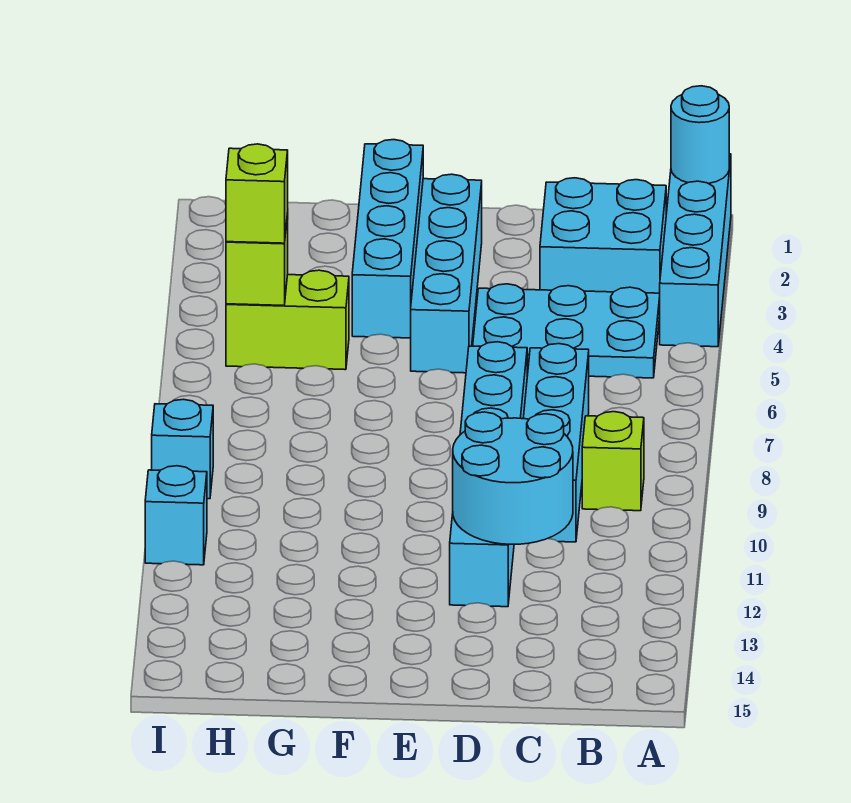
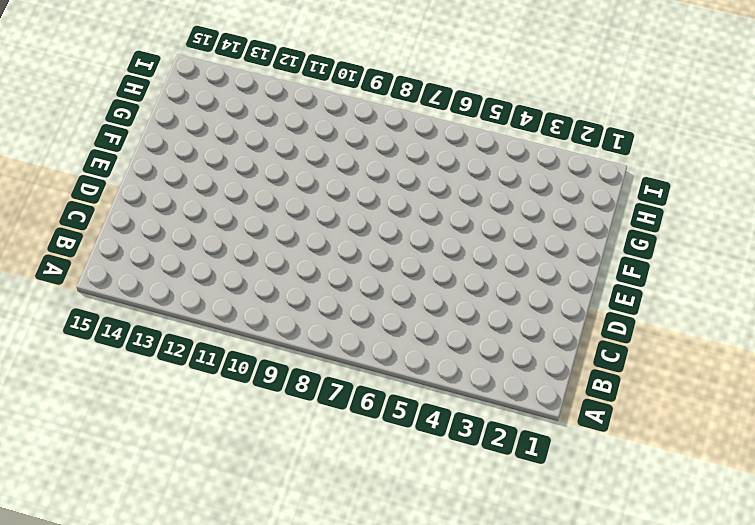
none -> cyan brick A1:A4 level 1
none -> cyan brick B2:C3 level 1
none -> cyan plate B4:D5 level 1

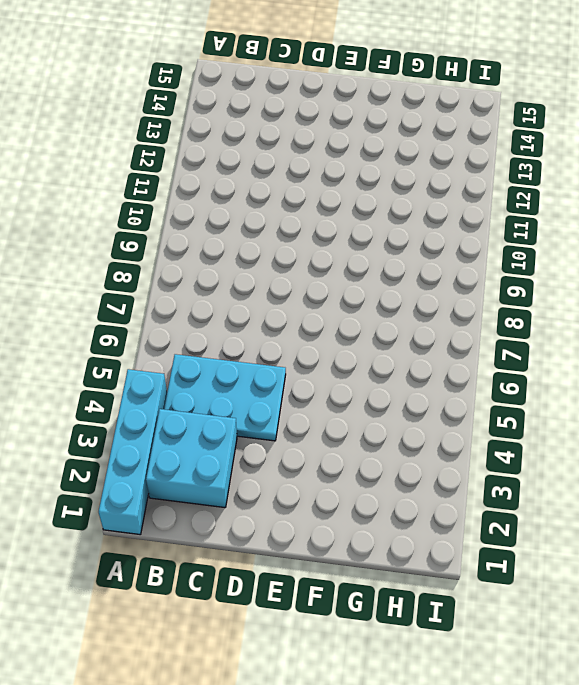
none -> lime brick B9 level 1
none -> cyan brick C7:C10 level 1
none -> cyan brick D7:D12 level 1

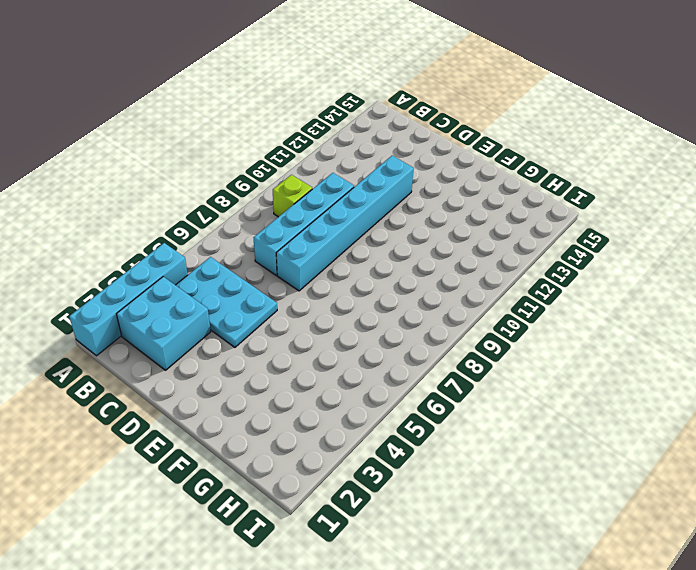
none -> cyan brick E2:E5 level 1
none -> cyan brick F1:F4 level 1
none -> lime brick G5:H5 level 1

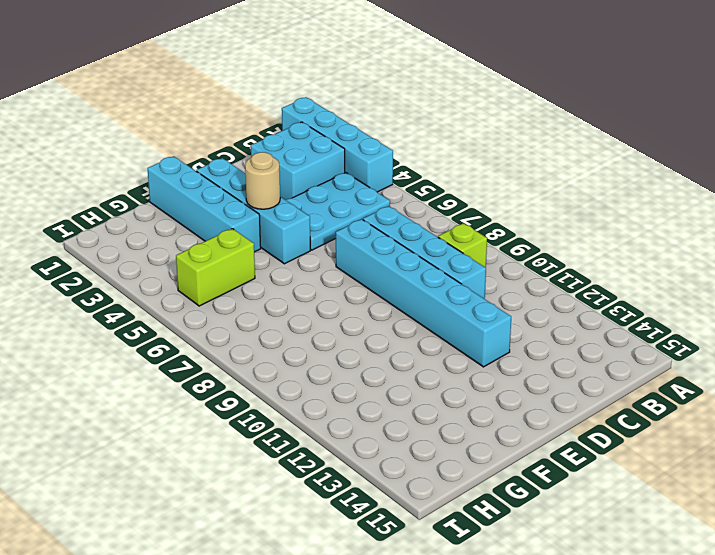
tan round brick E4 level 2 -> none
none -> cyan brick I9 level 1
none -> cyan brick I11 level 1
none -> cyan round brick A1 level 2

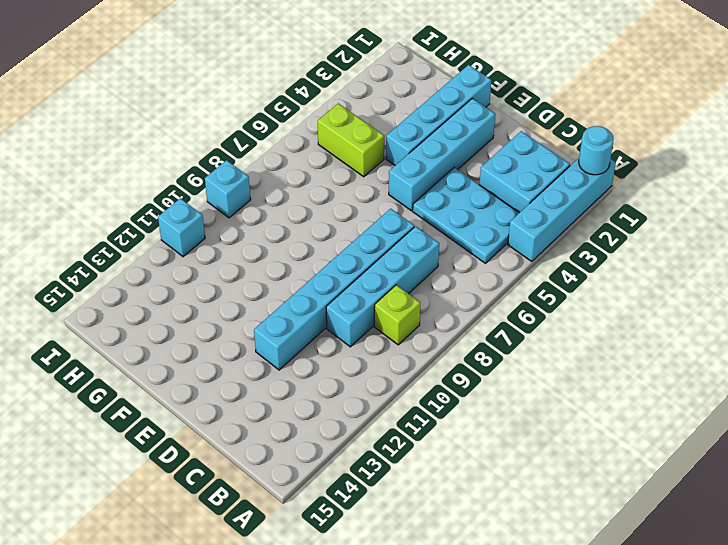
none -> cyan round brick C11:D12 level 2
none -> lime brick H5 level 2
none -> lime brick H5 level 3

